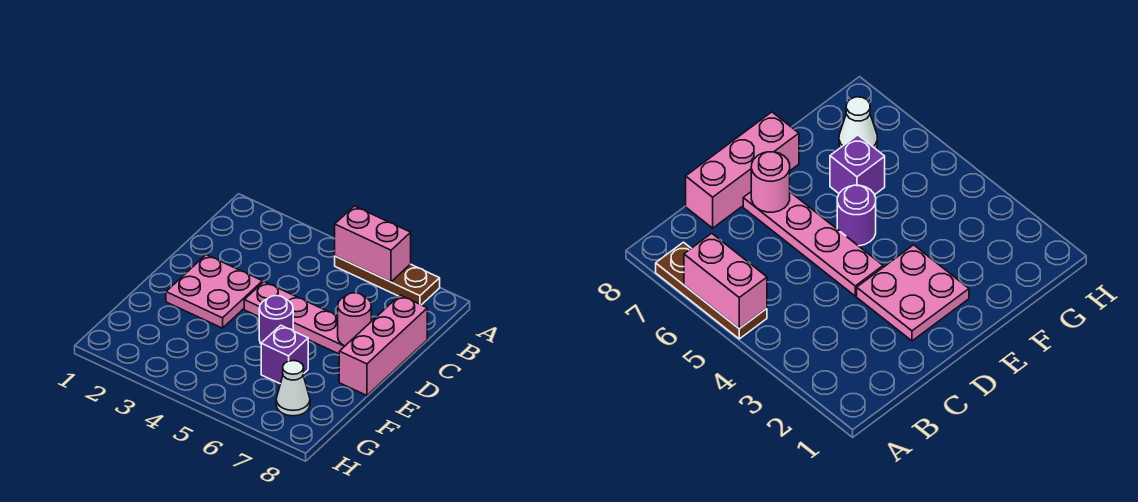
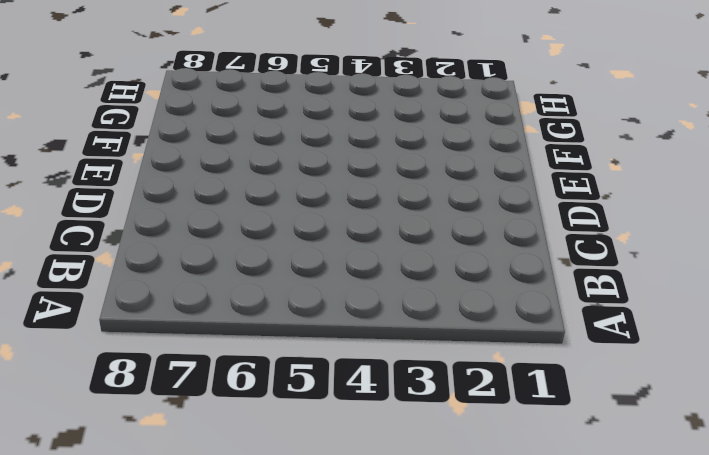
none -> brown plate A5:A7 level 1
none -> pink brick C8:E8 level 1

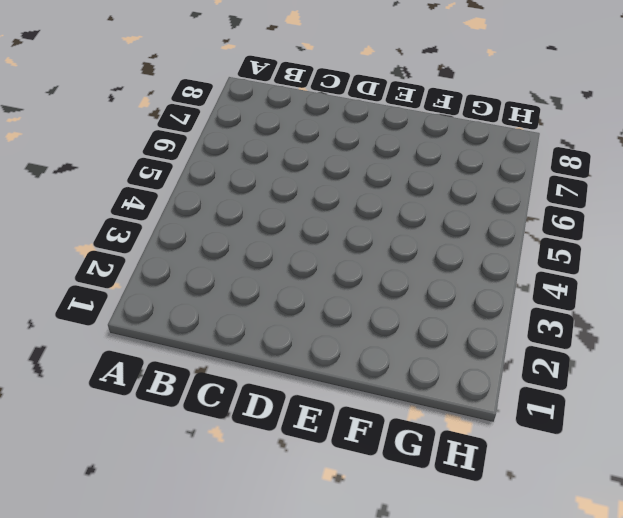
none -> brown plate A5:A7 level 1
none -> pink brick C8:E8 level 1

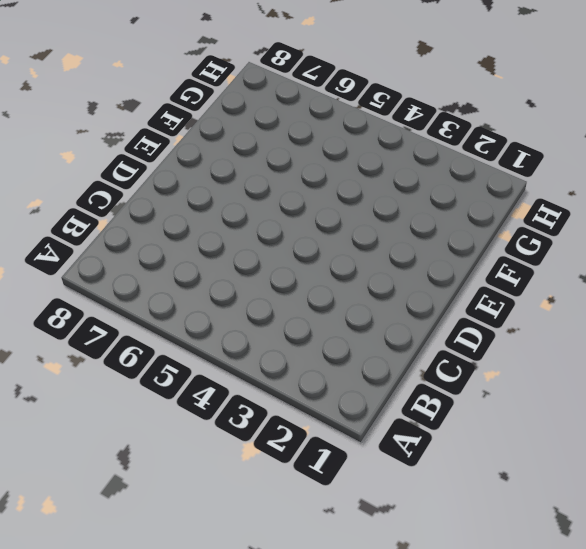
none -> brown plate A5:A7 level 1
none -> pink brick C8:E8 level 1

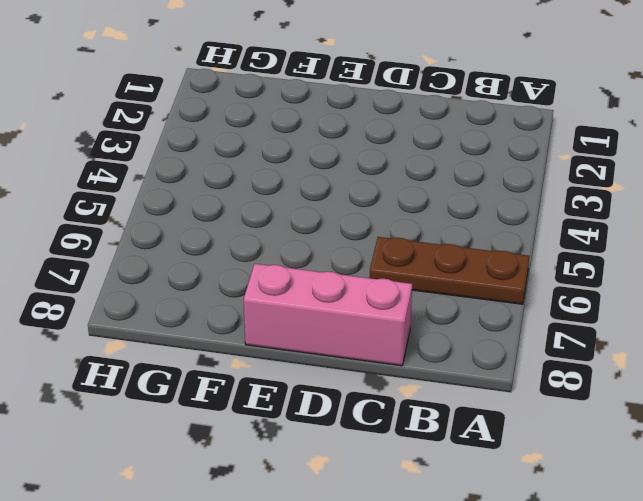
brown plate A6:C6 level 1 -> brown plate A5:A7 level 1
none -> pink plate D2:E3 level 1
none -> pink plate D4:D7 level 1

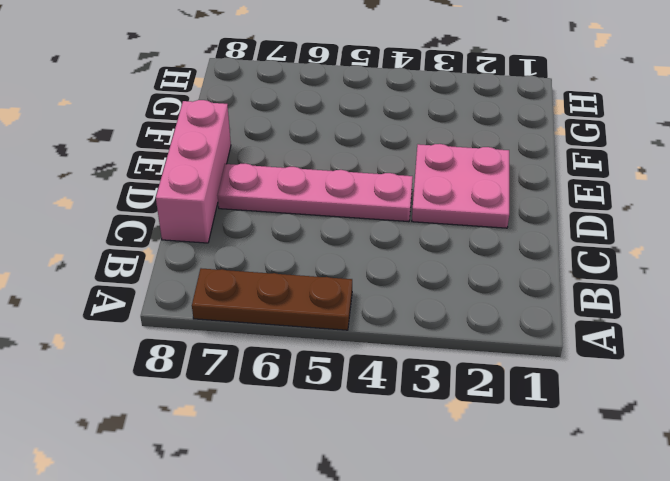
none -> purple round brick E5 level 1
none -> purple brick F6 level 1

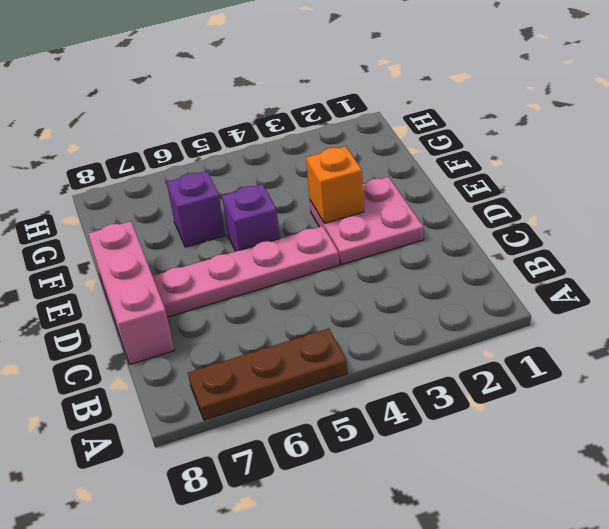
orange brick E3 level 2 -> none
purple brick E5 level 1 -> purple round brick E5 level 1
none -> white cone G7 level 1
none -> pink brick A5:A6 level 2

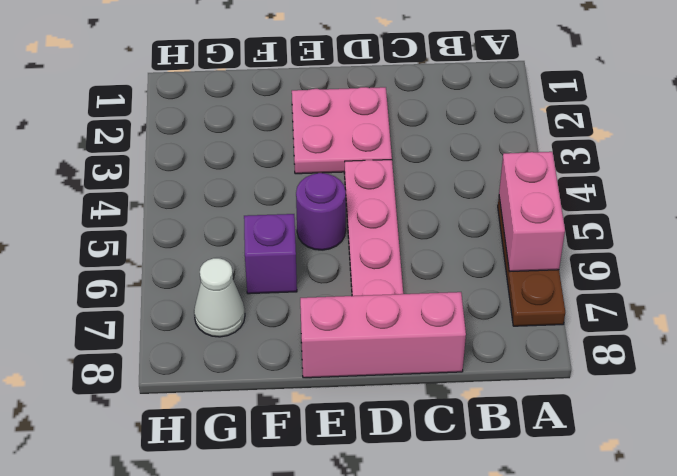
none -> pink round brick D7 level 2

